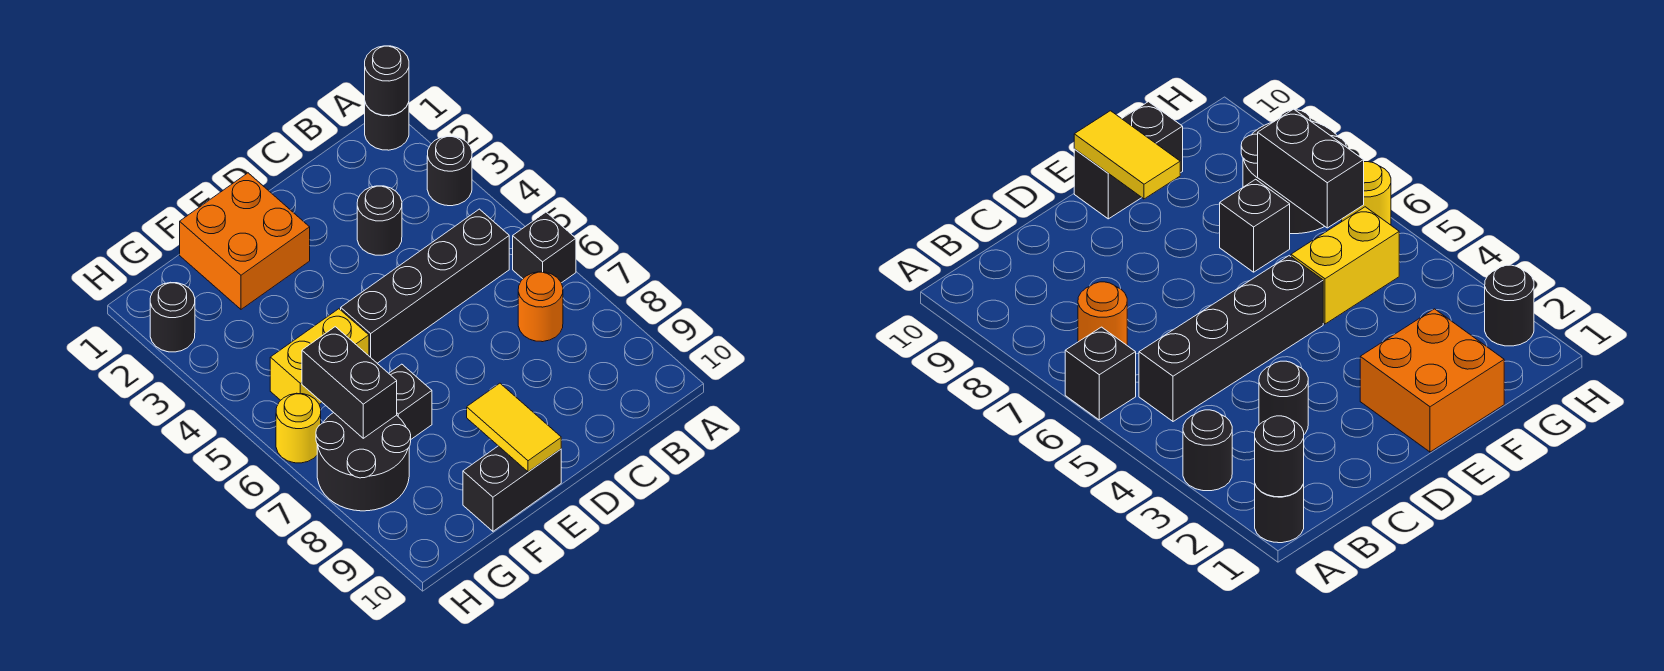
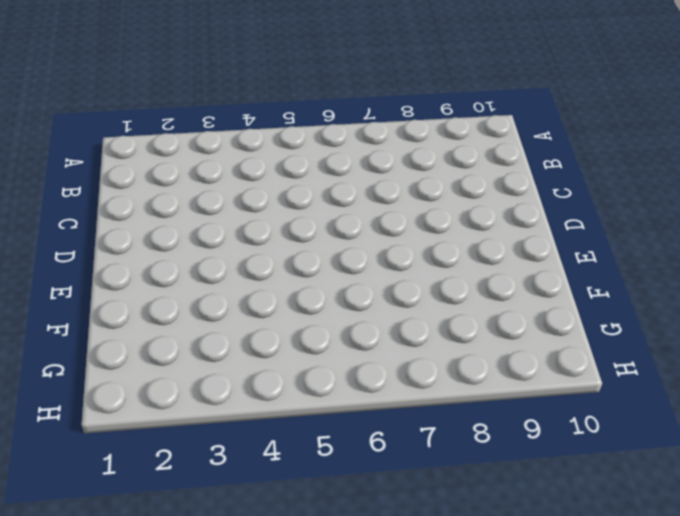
none -> black round brick A1 level 1
none -> black round brick A3 level 1
none -> black brick A6 level 1

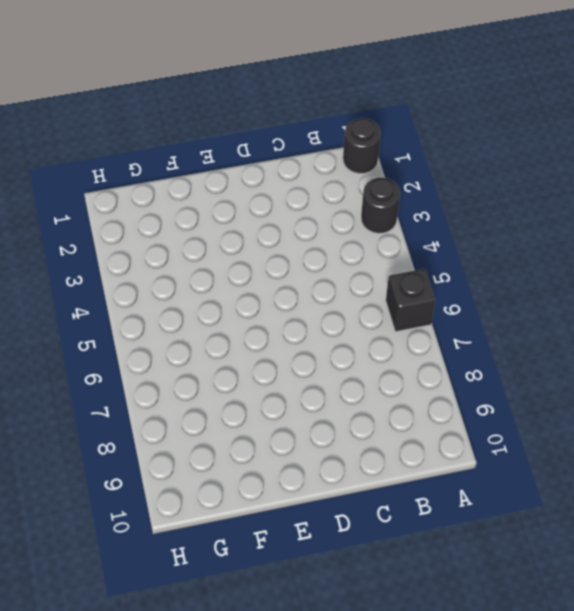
none -> black brick B5:E5 level 1
none -> orange round brick B7 level 1
none -> black round brick C3 level 1

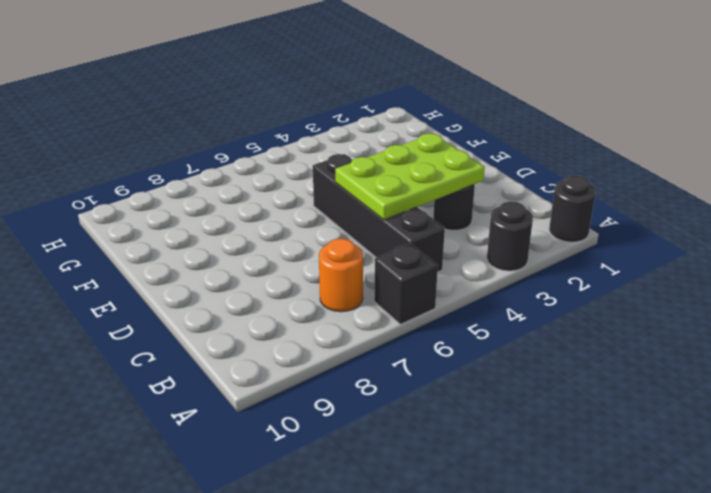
lime plate C3:D5 level 2 -> none
none -> orange brick E1:F2 level 1
none -> black brick E10:F10 level 1
none -> yellow brick F5:G5 level 1

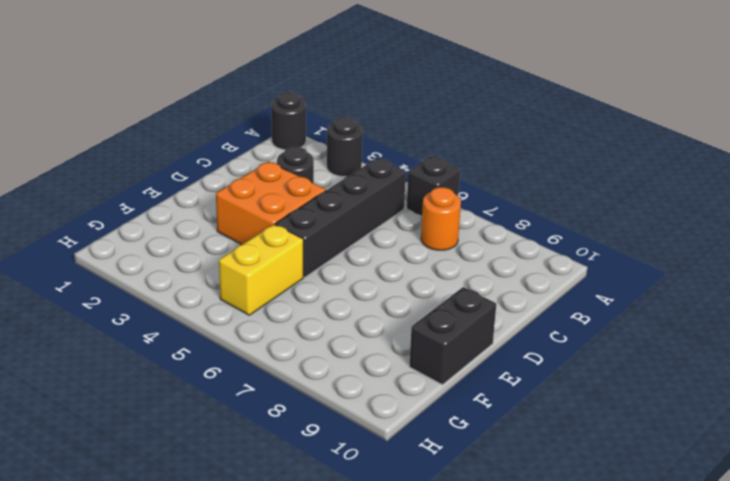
orange brick D3:E4 level 1 -> orange brick E1:F2 level 1
none -> black brick F7 level 1
none -> black round brick G7:H8 level 1
none -> black round brick H2 level 1

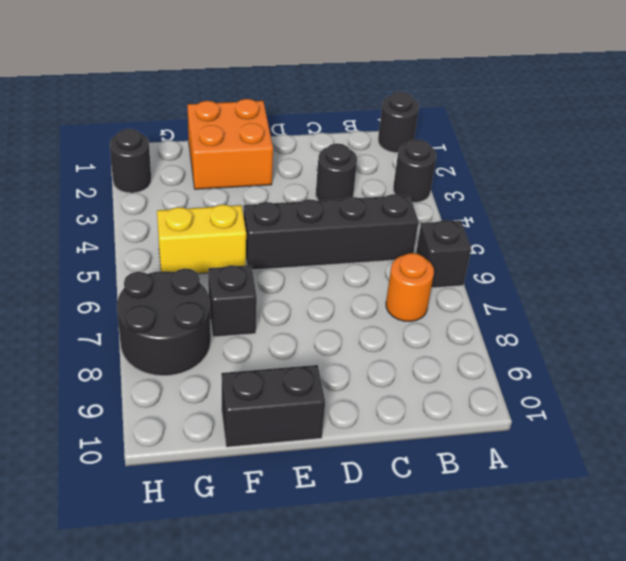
none -> yellow round brick H6 level 1
none -> black round brick A1 level 2
none -> yellow tile E9:E10 level 2

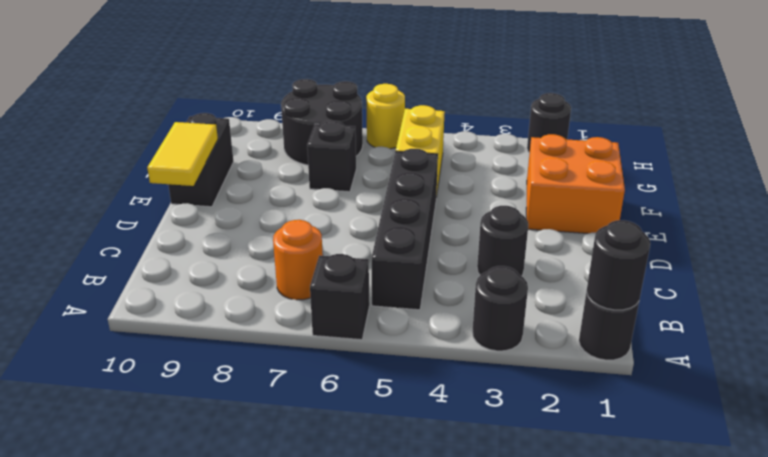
yellow tile D10:E10 level 2 -> yellow tile E9:E10 level 2
none -> black brick G6:G7 level 2

